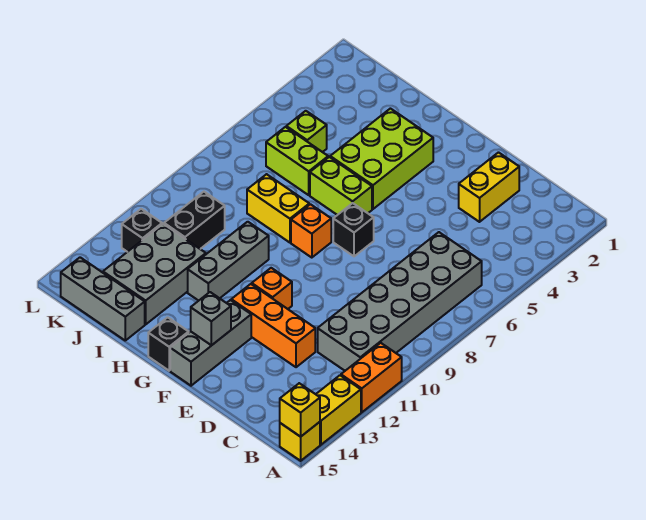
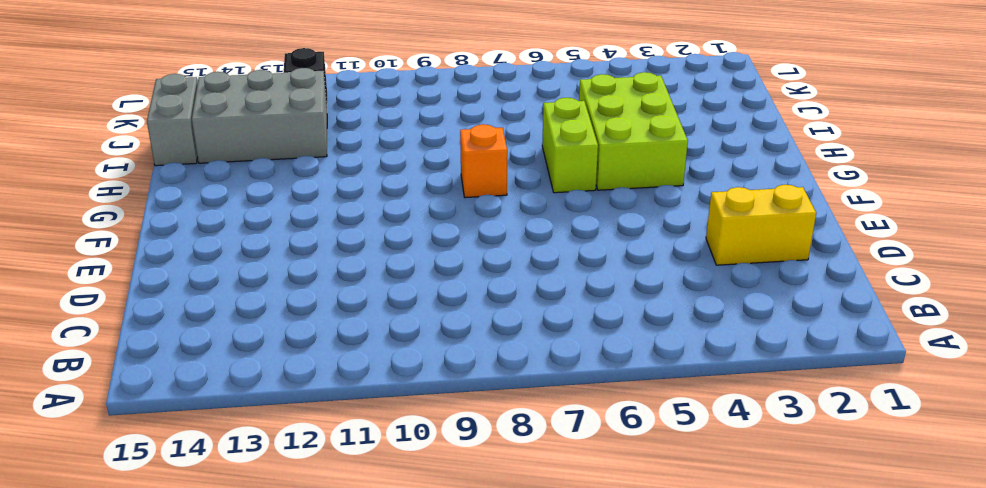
lime brick G4:I5 level 1 -> lime brick G3:H5 level 1
grey brick I15:J15 level 1 -> grey brick I15:K15 level 1
none -> orange brick A11:A12 level 1
none -> yellow brick A13:A14 level 1
none -> yellow brick A15 level 1

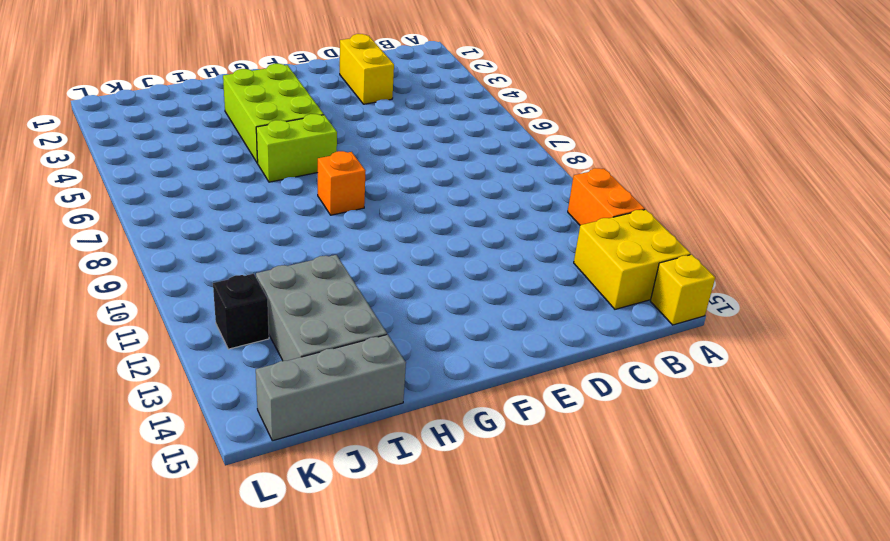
yellow brick A13:B14 level 1 -> yellow brick A13:A14 level 1
none -> grey brick B6:C11 level 1
none -> orange brick D12:F12 level 1
none -> black brick F7 level 1

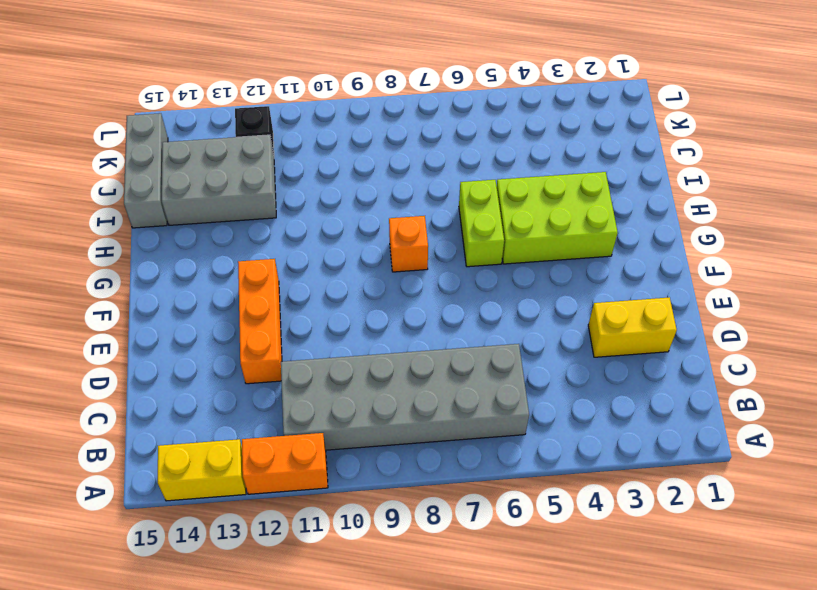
none -> yellow brick A15 level 1
none -> black brick F7 level 1
none -> orange brick F11 level 1

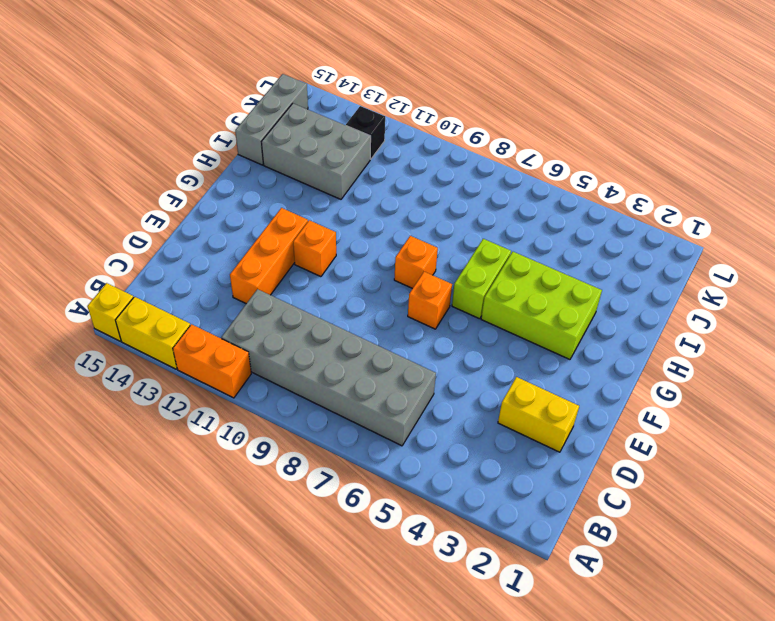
orange brick F7 level 1 -> black brick F7 level 1
none -> grey brick F13:F15 level 1
none -> black brick G15 level 1
none -> yellow brick H8:I8 level 1

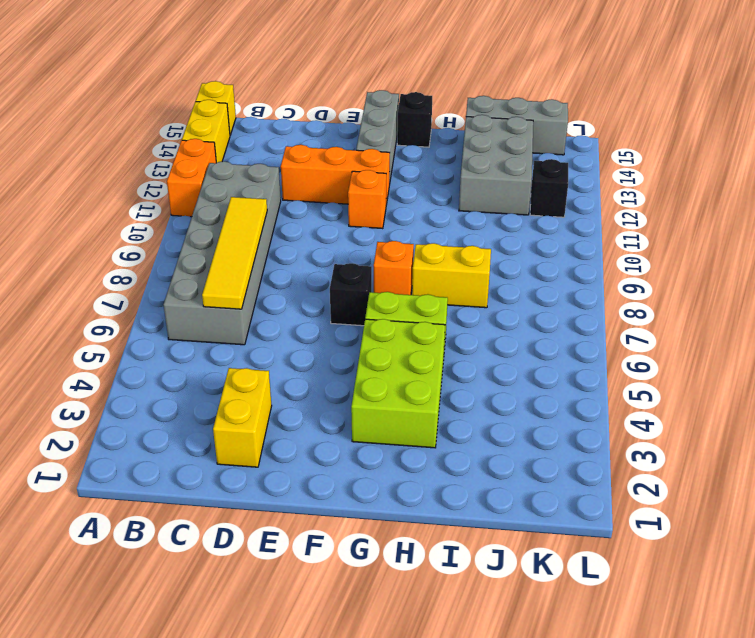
yellow tile C6:C9 level 2 -> none
none -> grey brick H10:H12 level 1
none -> lime brick I6:J6 level 1
none -> lime brick J5 level 1

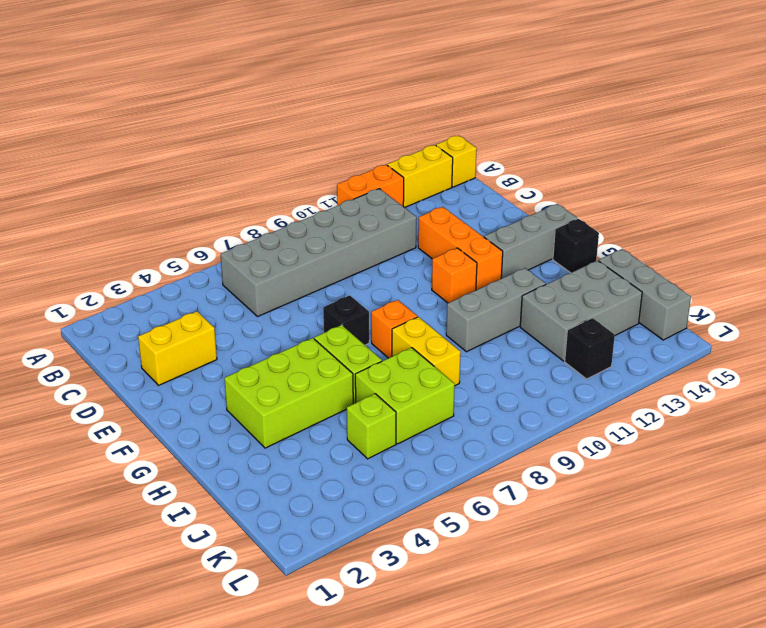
lime brick I6:J7 level 1 -> lime brick I6:J6 level 1
none -> black brick J10:J11 level 1
none -> yellow brick A15 level 2
none -> grey brick F14 level 2

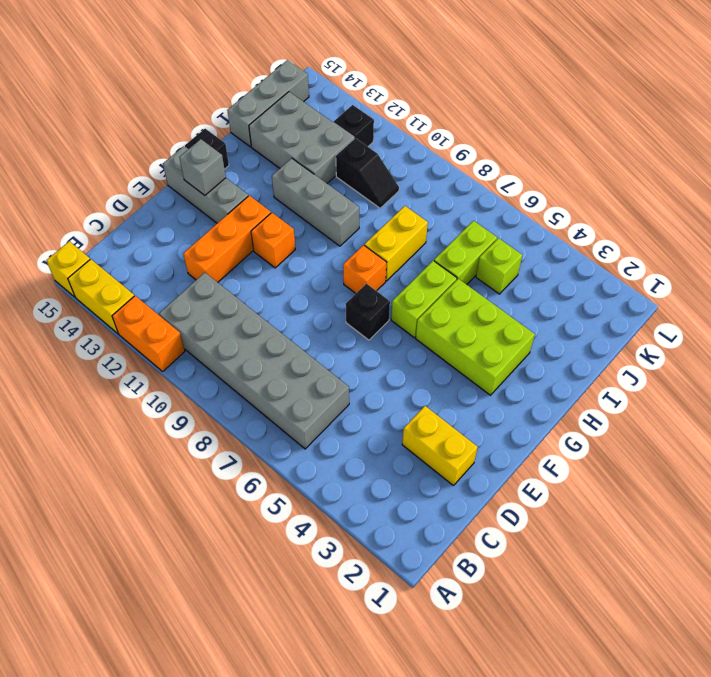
black slope J10:J11 level 1 top 11 -> black brick J10:J11 level 1
none -> yellow brick A15 level 2

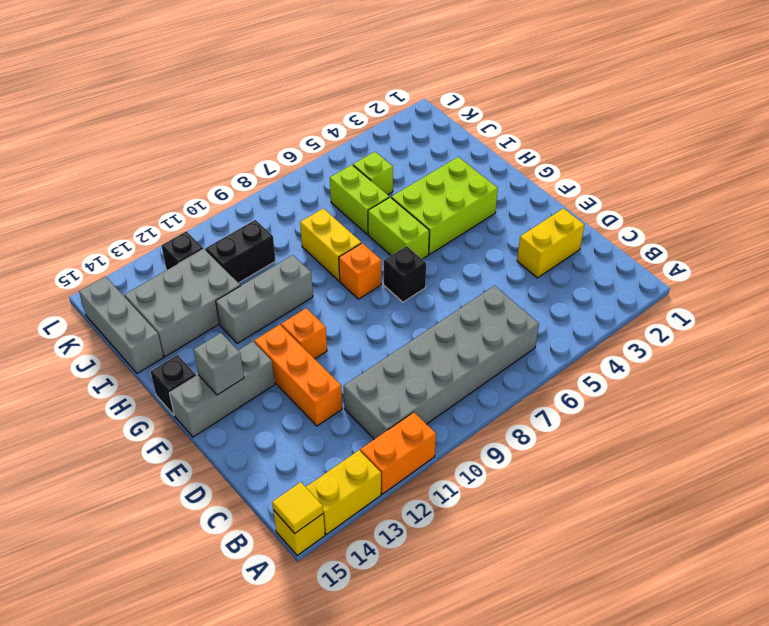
yellow tile A15 level 2 -> yellow brick A15 level 2

